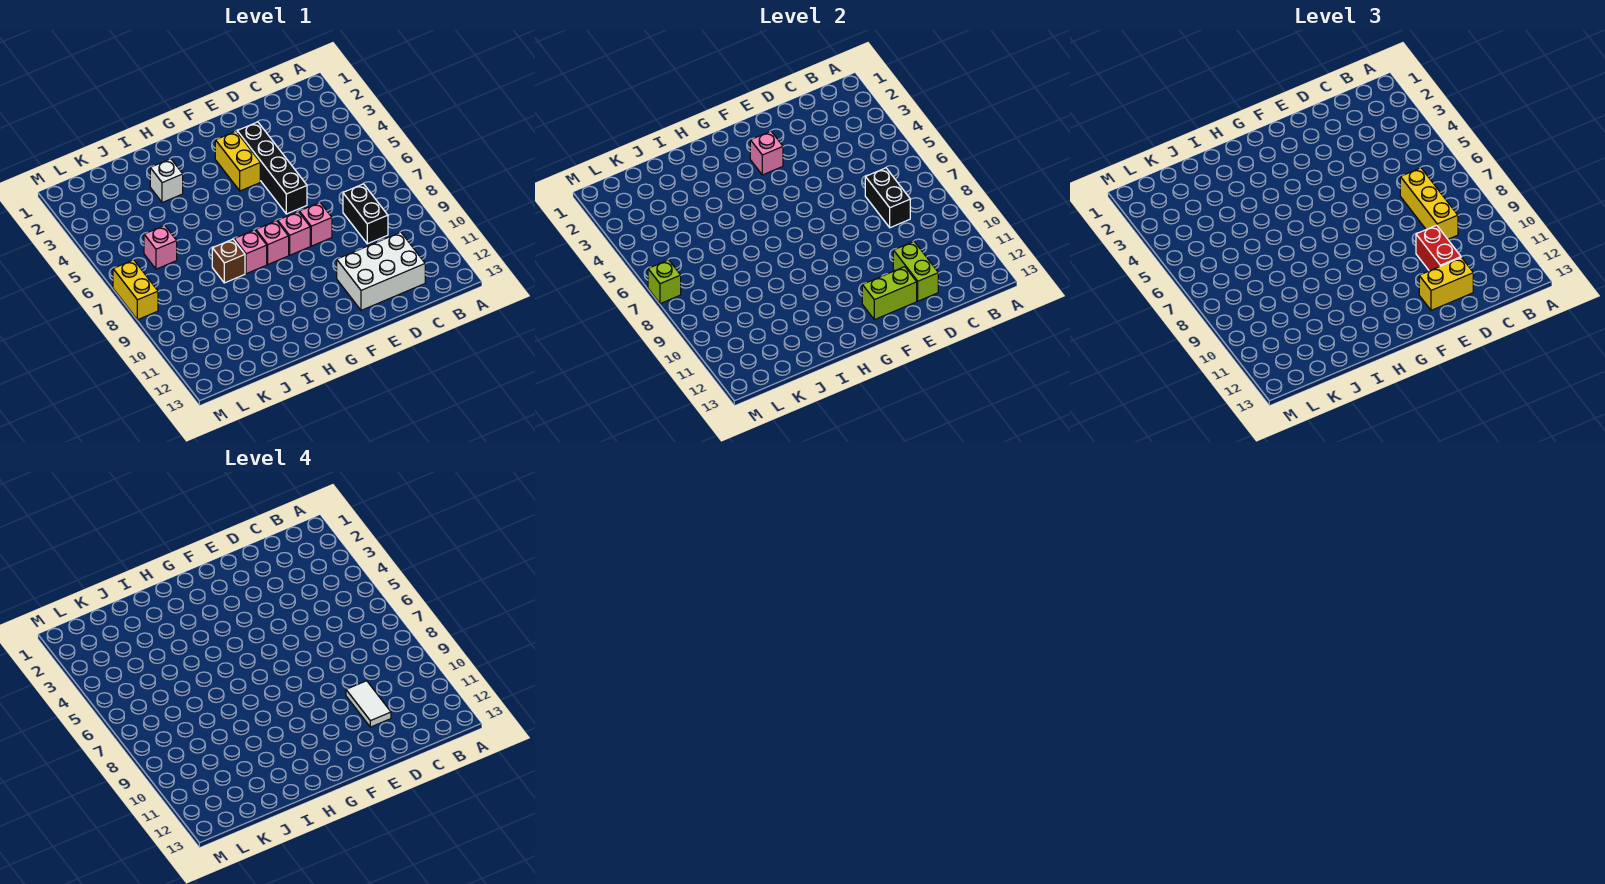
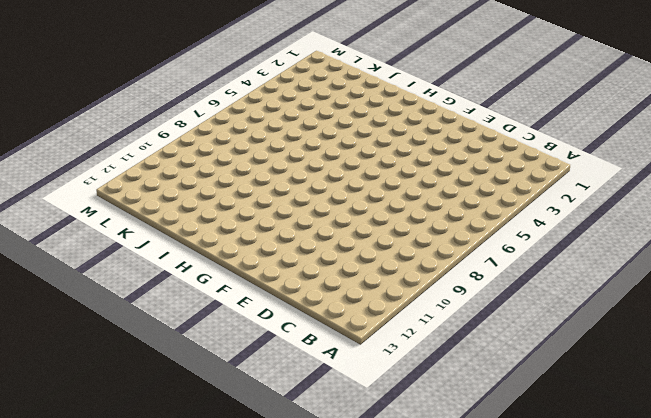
none -> black brick C8:C9 level 1
none -> white brick C11:E12 level 1
none -> black brick E3:E6 level 1

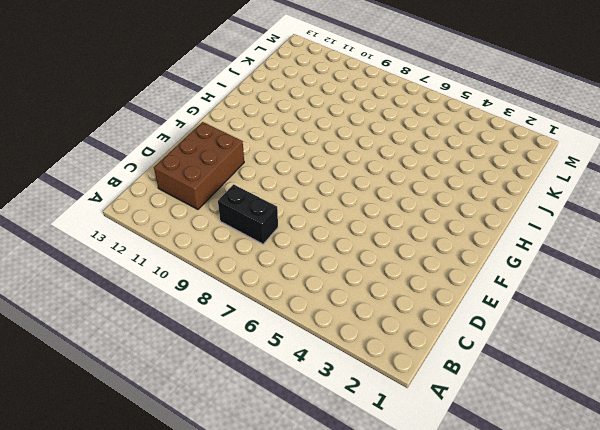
brown brick C11:E12 level 1 -> white brick C11:E12 level 1
none -> black brick E3:E6 level 1
none -> pink brick E8 level 1
none -> yellow brick F3:F4 level 1

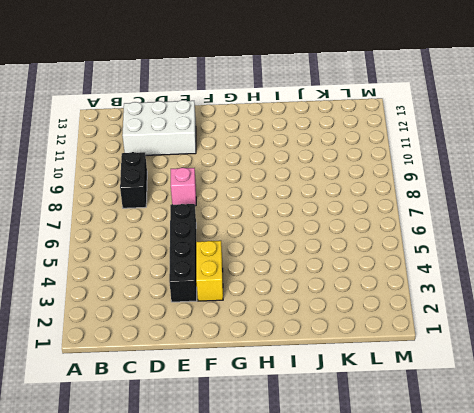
none -> pink brick F8 level 1
none -> pink brick G8 level 1
none -> pink brick H8 level 1

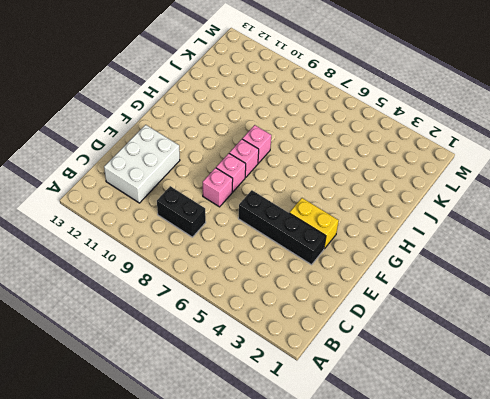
none -> white brick I3 level 1
none -> brown brick I8 level 1
none -> pink brick K6 level 1

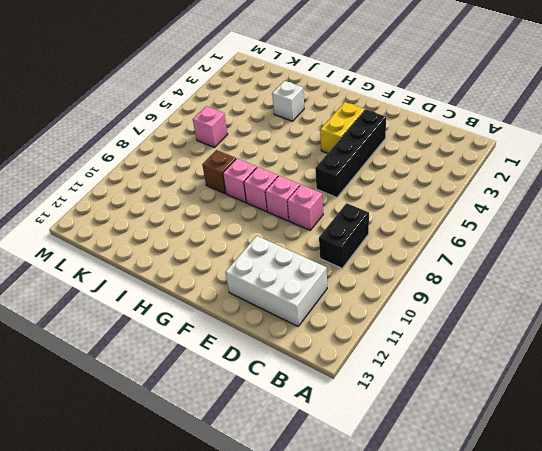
none -> yellow brick M7:M8 level 1
none -> black brick C7:C8 level 2
none -> lime brick D11:D12 level 2

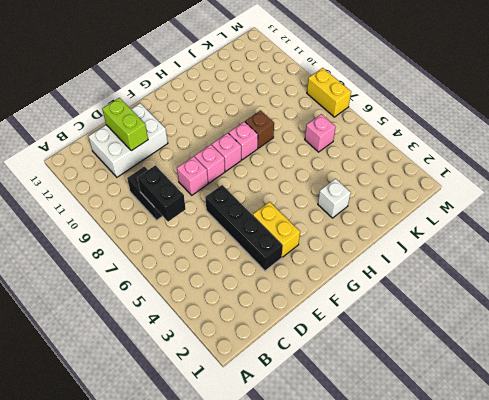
none -> lime brick E12:F12 level 2
none -> pink brick F3 level 2
none -> lime brick M7 level 2

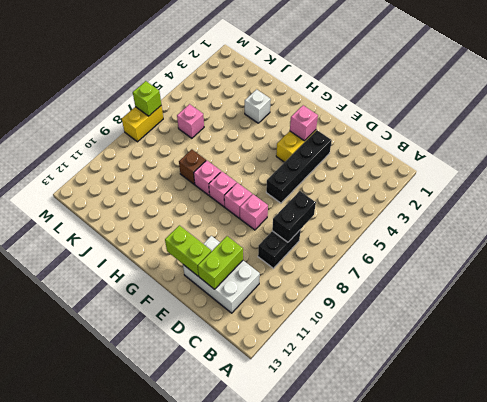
none -> yellow brick C7:C9 level 3
none -> red brick D10:D11 level 3
none -> yellow brick D12:E12 level 3

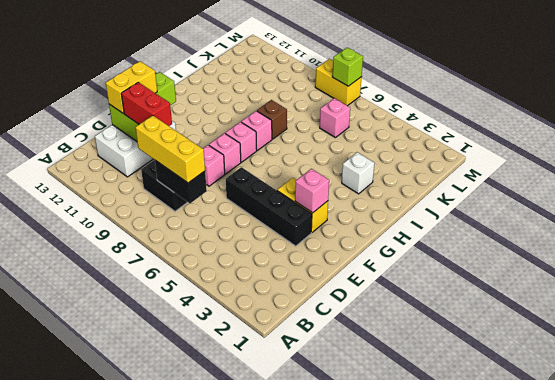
none -> white tile D10:D11 level 4

